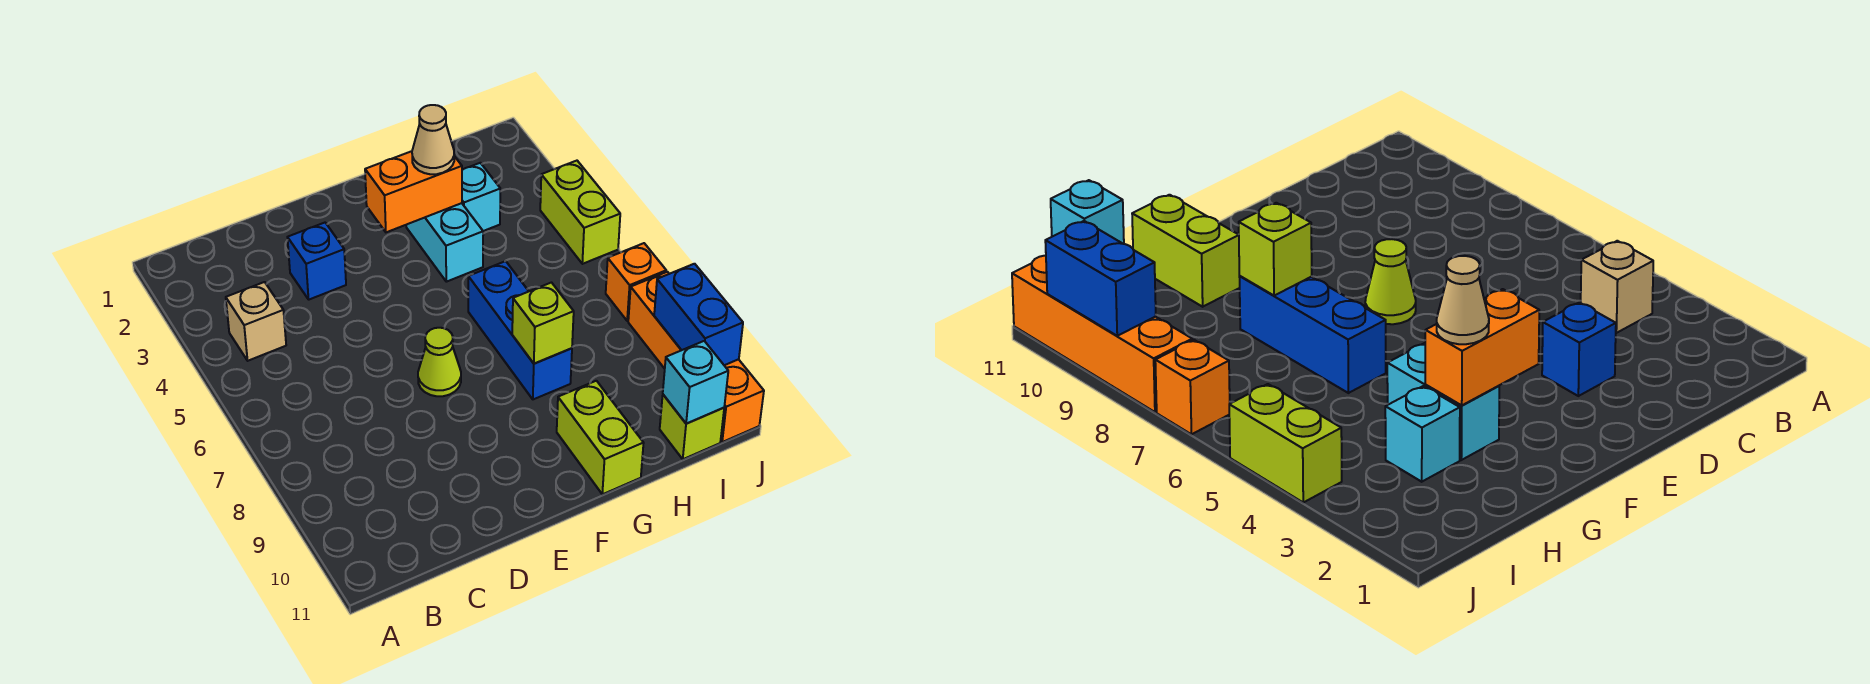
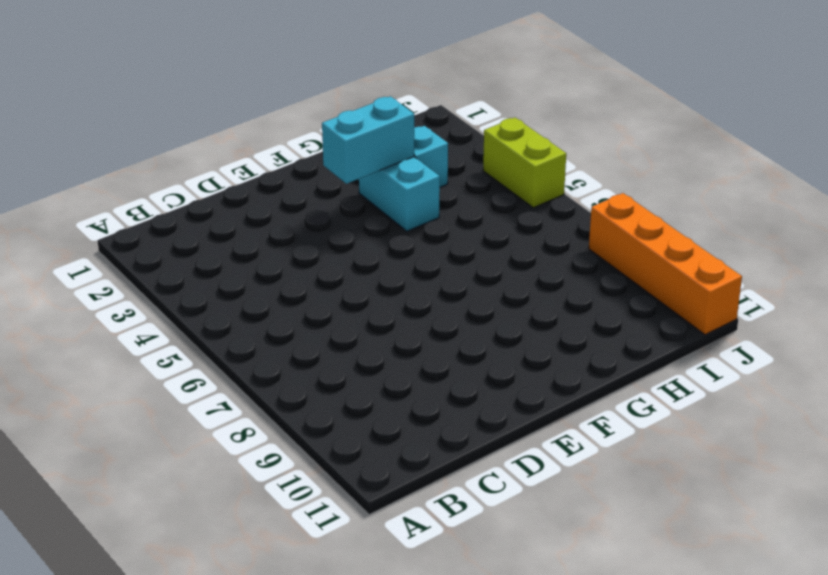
cyan brick F3:G3 level 2 -> orange brick F3:G3 level 2
none -> tan brick B4 level 1
none -> blue brick D3 level 1
none -> lime cone E7 level 1

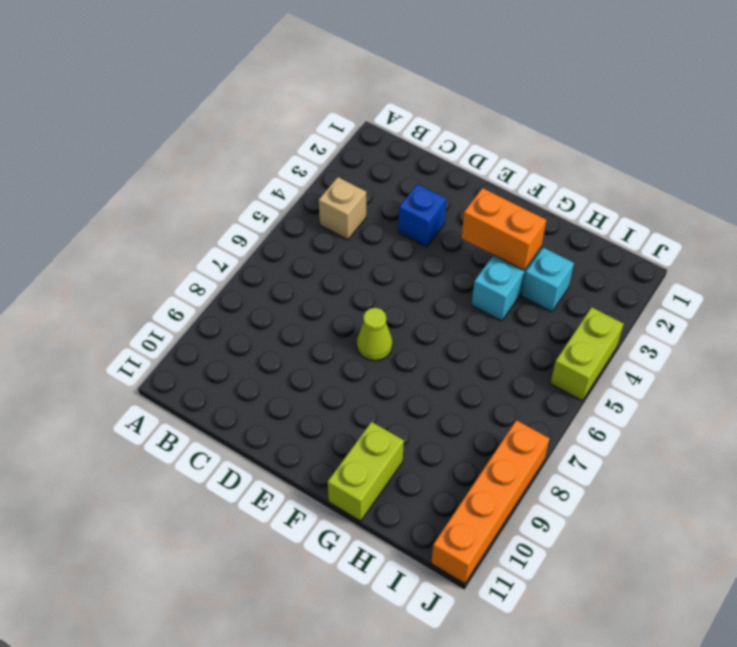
none -> blue brick G6:G8 level 1
none -> lime brick I11 level 1
none -> orange brick J7 level 1

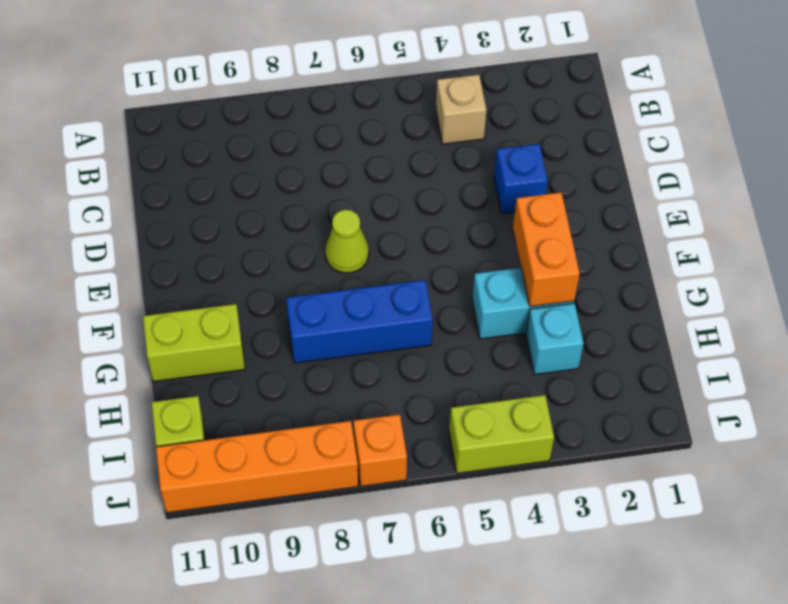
none -> lime brick G8 level 2
none -> cyan brick I11 level 2
none -> blue brick J9:J10 level 2

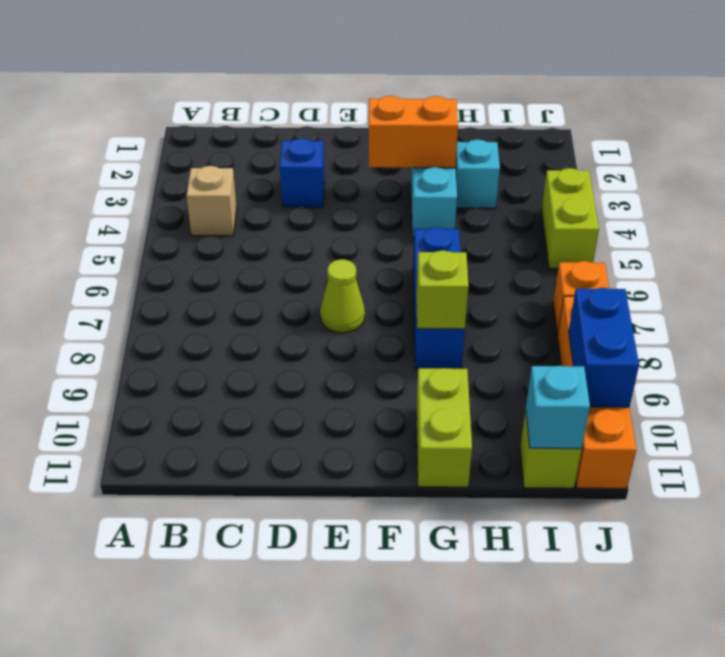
none -> tan cone G3 level 3

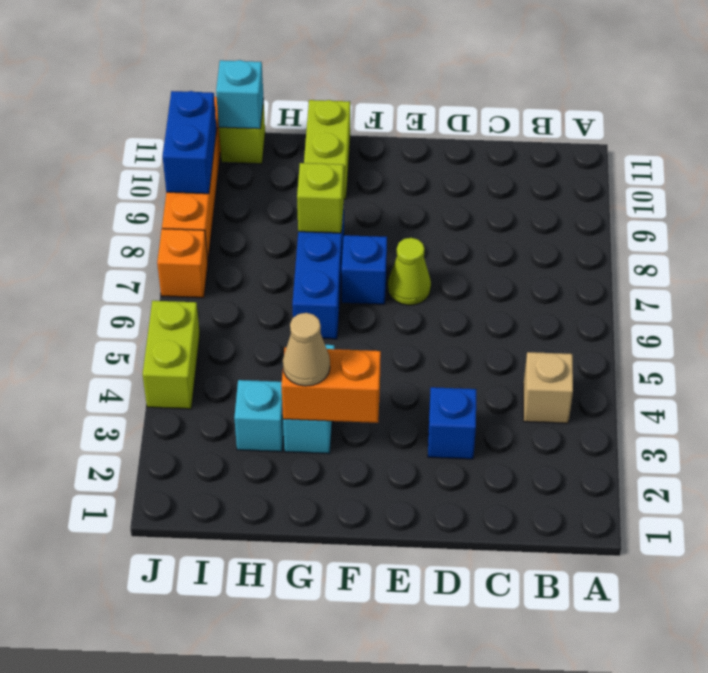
blue brick F7 level 1 -> none

